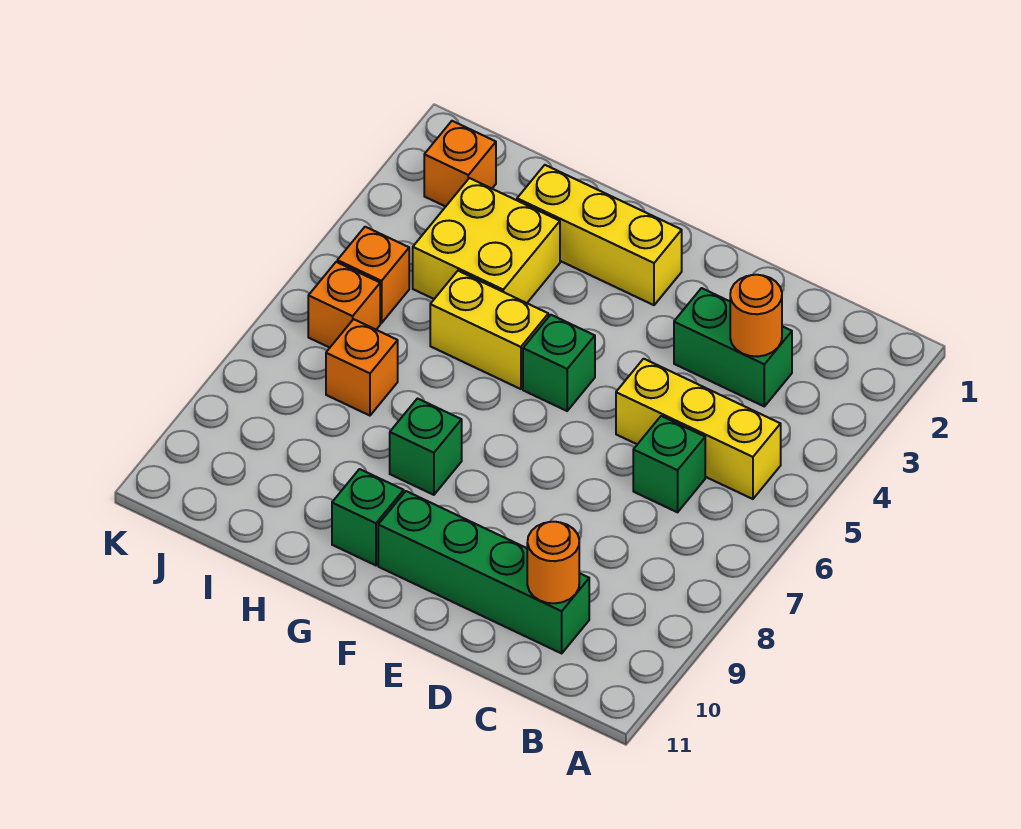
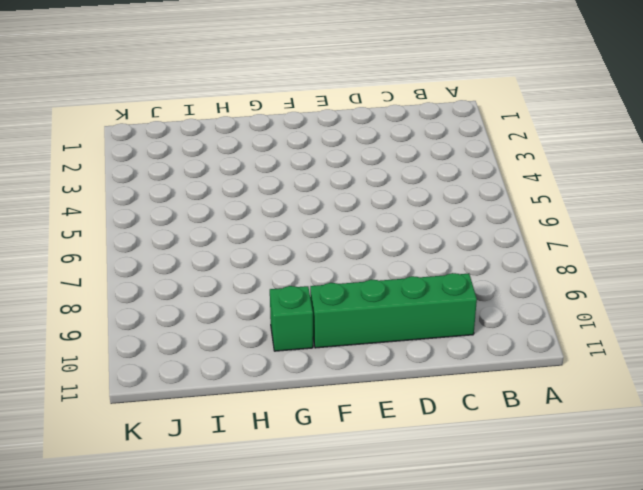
none -> yellow brick B5:D5 level 1
none -> green brick C3:D3 level 1
none -> green brick C6 level 1

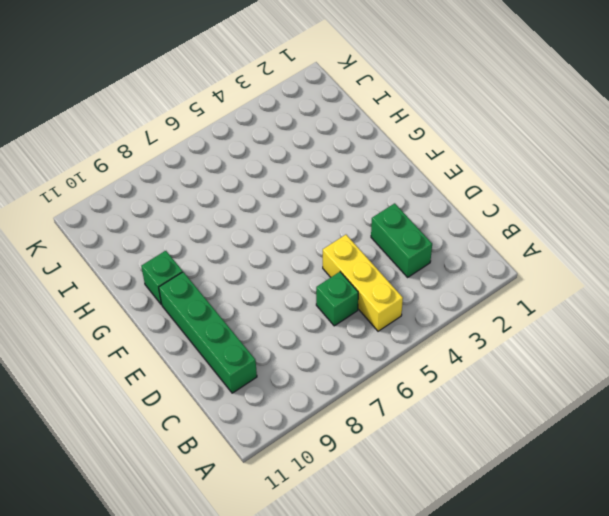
none -> yellow brick F2:H2 level 1
none -> green brick F5 level 1
none -> yellow brick G5:H5 level 1

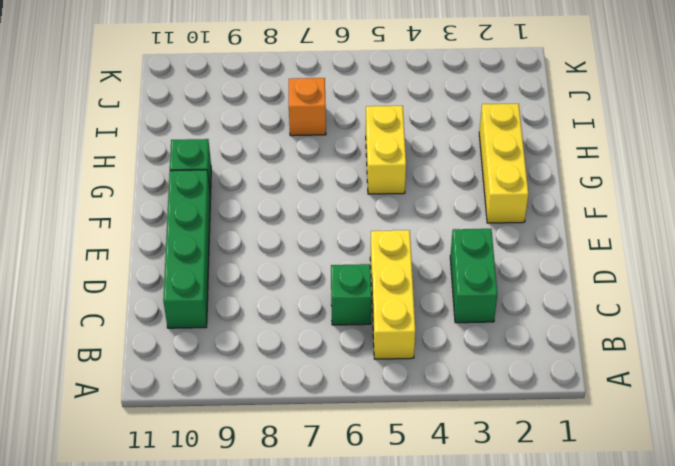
none -> green brick F5 level 1
none -> green brick G8 level 1
none -> yellow brick H3:I4 level 1

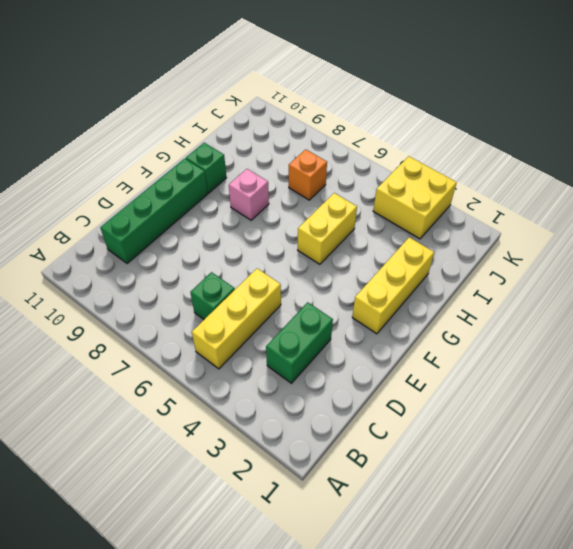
pink brick G8 level 1 -> green brick G8 level 1
yellow brick J3:K4 level 1 -> yellow brick H3:I4 level 1
none -> green brick F5 level 1
none -> orange brick J2 level 1
none -> orange brick J5 level 1

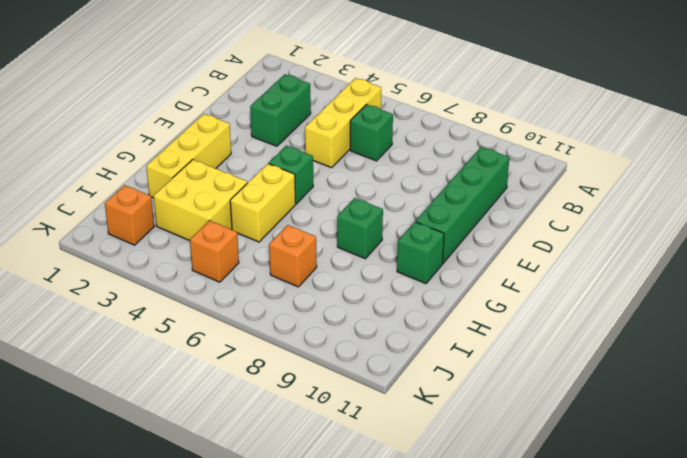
none -> orange brick J6 level 1
none -> orange round brick C3 level 2
none -> orange round brick C10 level 2

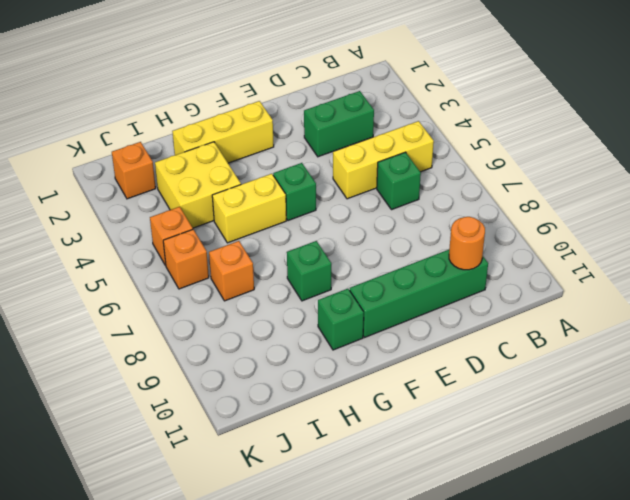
none -> orange round brick C3 level 2

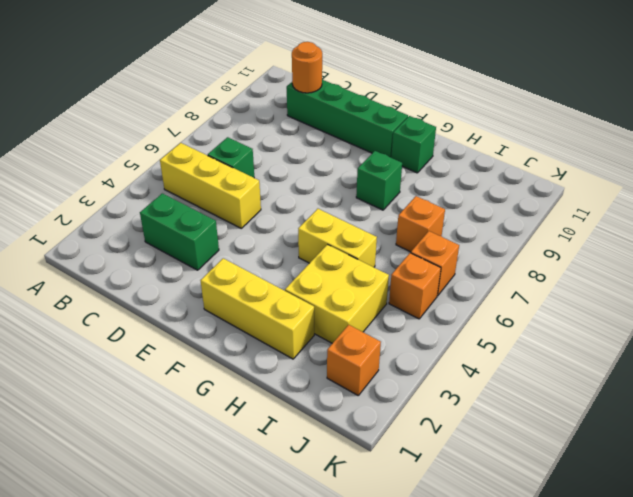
none -> green brick F5 level 1
none -> orange round brick C3 level 2

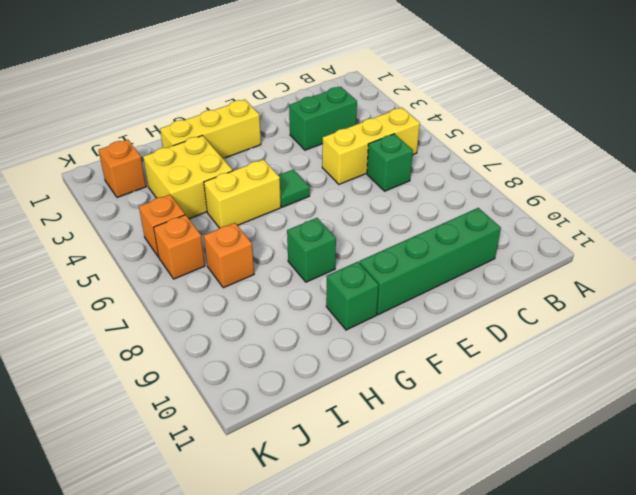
green tile F5 level 1 -> green brick F5 level 1
none -> orange round brick C3 level 2
none -> orange round brick C10 level 2

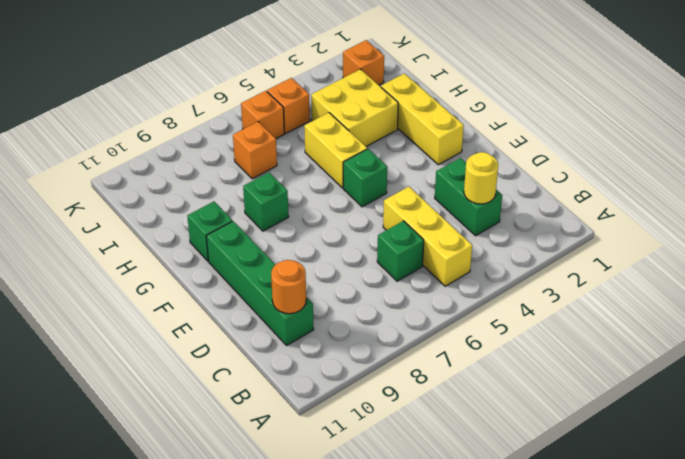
yellow round brick C3 level 2 -> orange round brick C3 level 2

